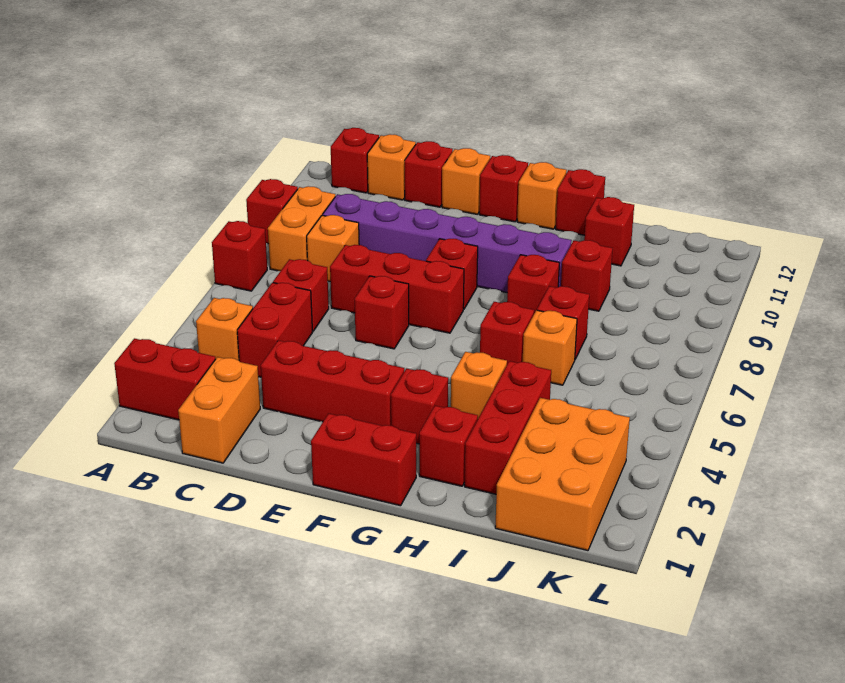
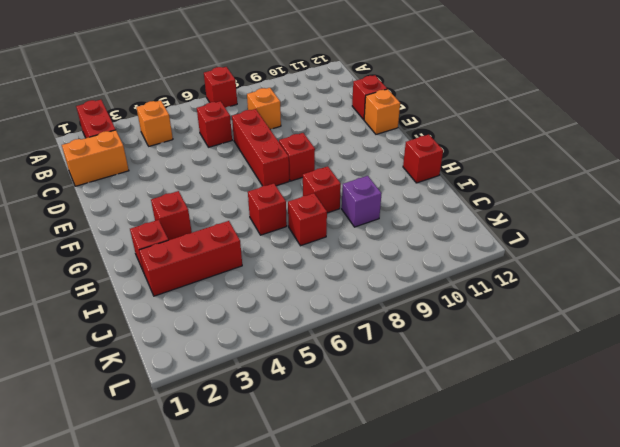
purple brick I9 level 1 -> red brick I9 level 1
none -> red brick A9 level 1
none -> orange brick B8:B9 level 1
none -> red brick B12 level 1
none -> red brick C4:C5 level 1

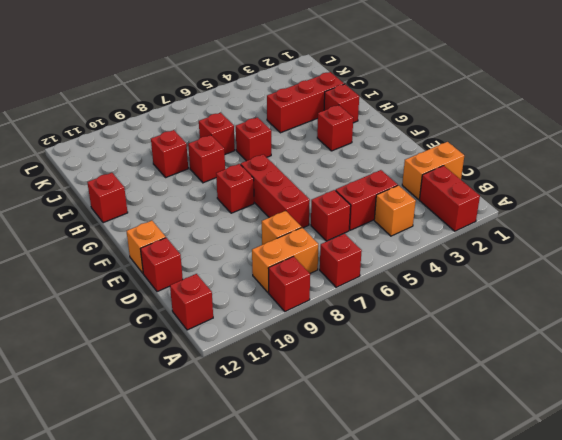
none -> purple brick C9:H9 level 1
none -> orange brick C12 level 1
none -> red brick D3:F3 level 1
none -> red brick E6 level 1

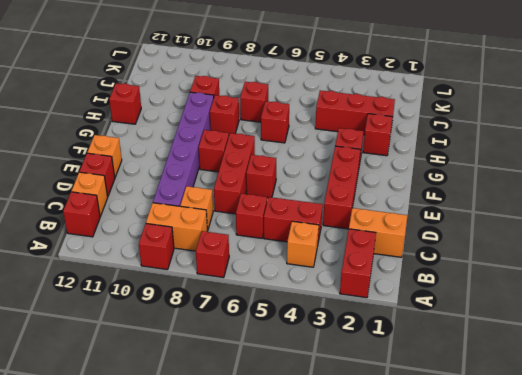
none -> red brick F1:G1 level 1
none -> red brick F12 level 1
none -> orange brick G12 level 1
none -> orange brick H4 level 1

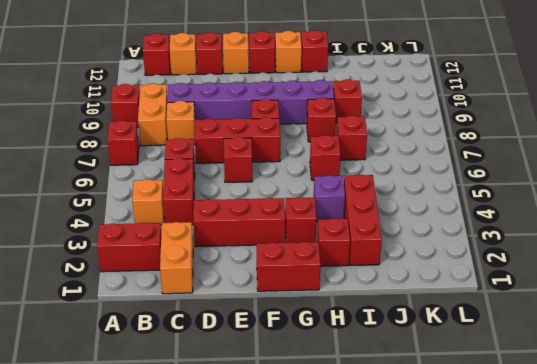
purple brick H4 level 1 -> orange brick H4 level 1
none -> orange brick I6 level 1
none -> red brick I11 level 1
none -> orange brick J1:K3 level 1

